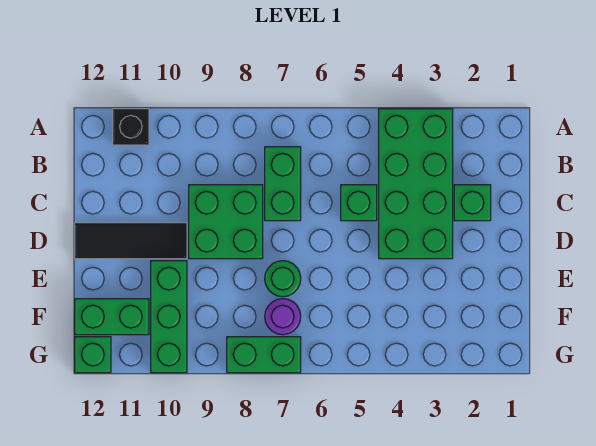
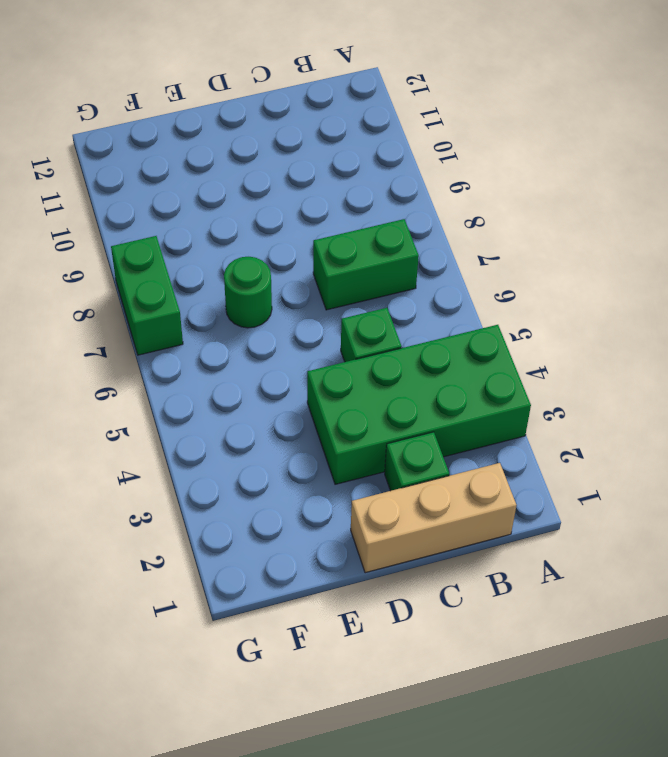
tan brick B1:D1 level 1 -> none
none -> black brick A11 level 1
none -> green brick C8:D9 level 1
none -> black tile D10:D12 level 1

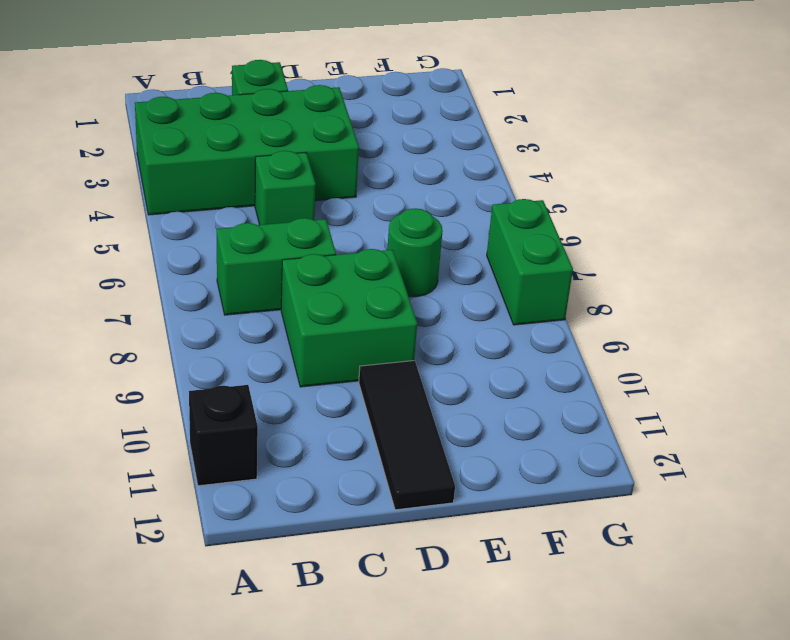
none -> green brick E10:G10 level 1
none -> purple round brick F7 level 1
none -> green brick F11:F12 level 1

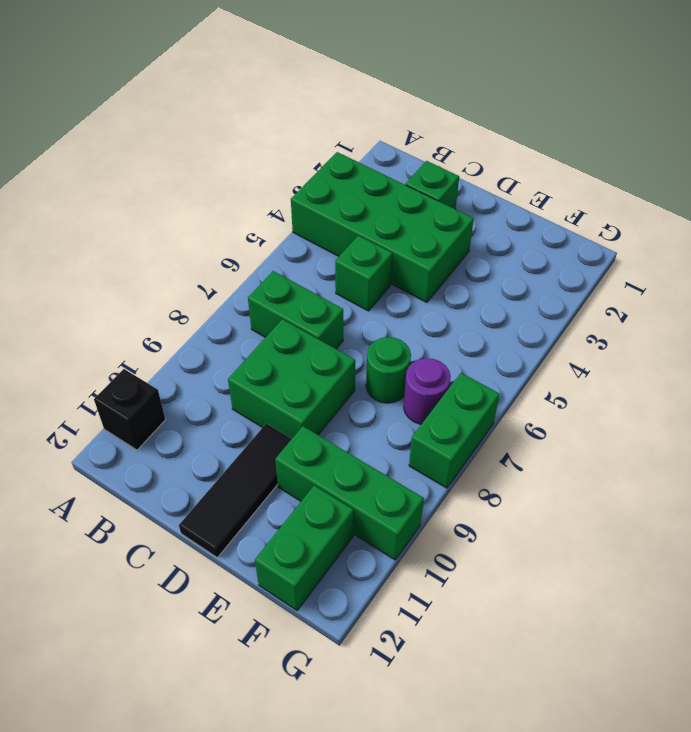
none -> green brick G12 level 1

